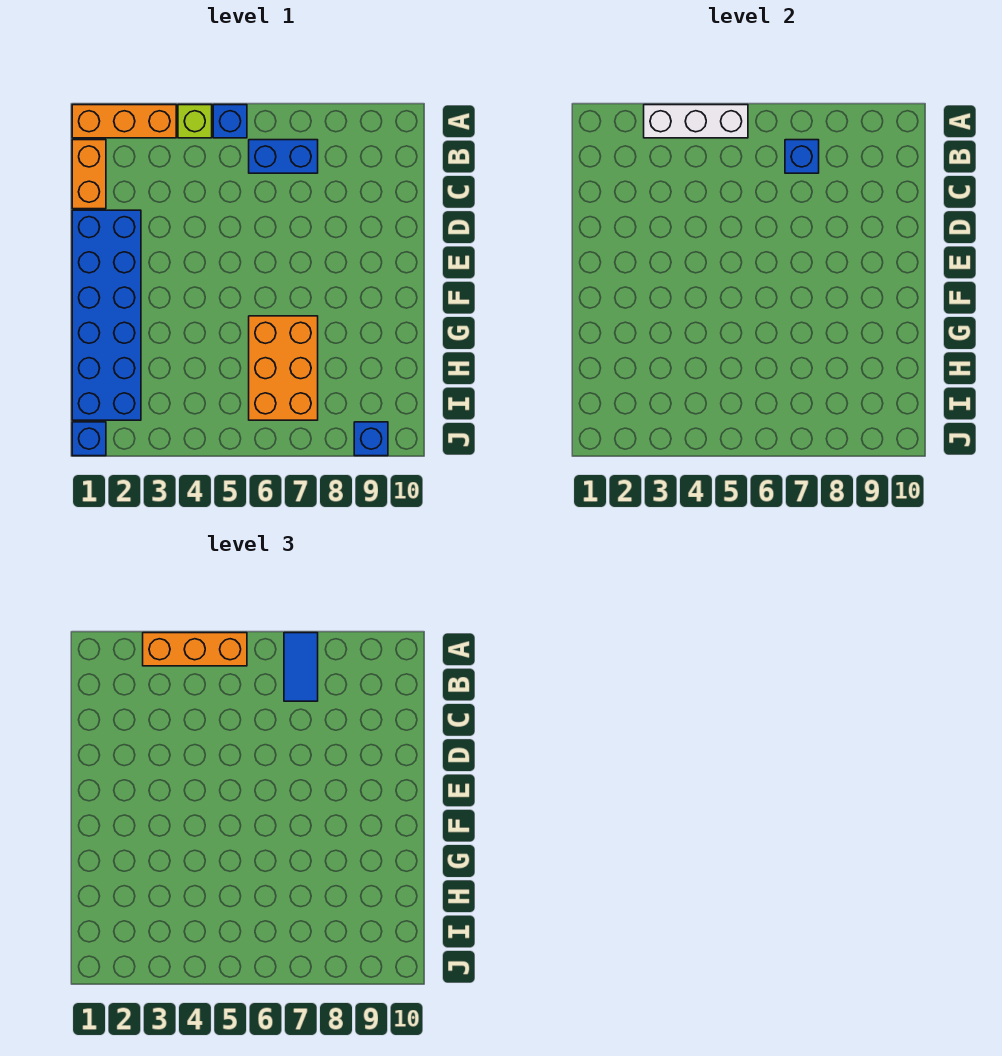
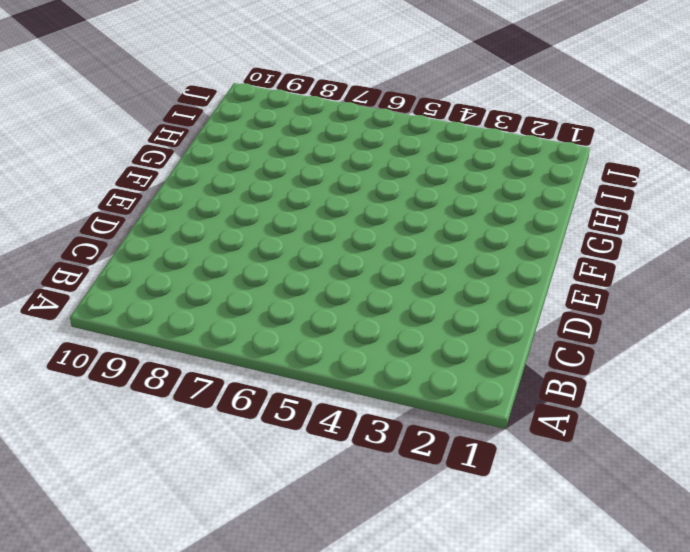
none -> orange brick A1:A3 level 1
none -> lime brick A4 level 1
none -> blue brick A5 level 1

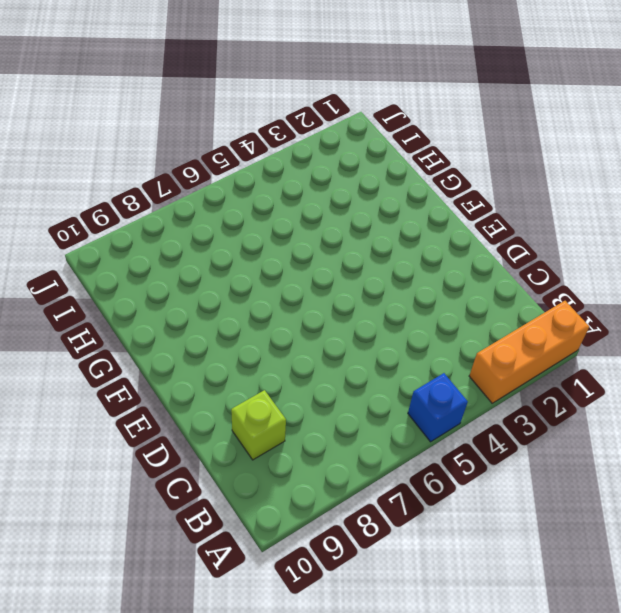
lime brick C9 level 1 -> lime brick A4 level 1
none -> orange brick B1:C1 level 1
none -> blue brick B6:B7 level 1
none -> blue brick D1:I2 level 1

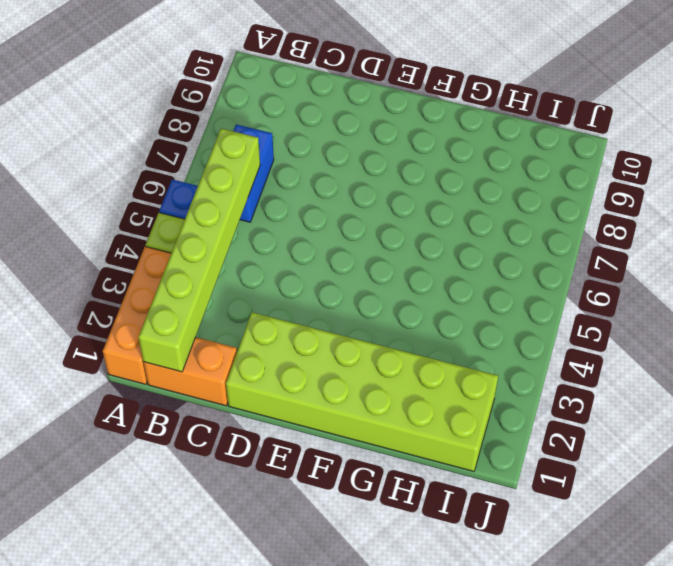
lime brick B1:B6 level 2 -> none
lime brick D1:I2 level 1 -> blue brick D1:I2 level 1
none -> orange brick G6:I7 level 1
none -> blue brick J1 level 1
none -> blue brick J9 level 1

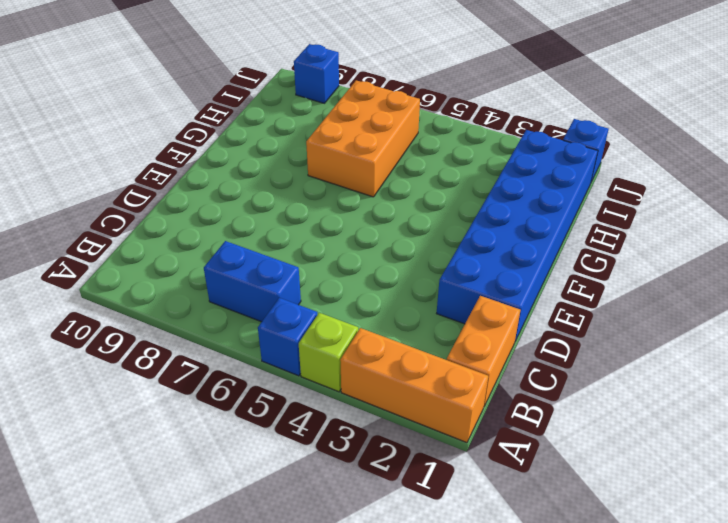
none -> white brick A3:A5 level 2
none -> blue brick B7 level 2
none -> orange brick A3:A5 level 3

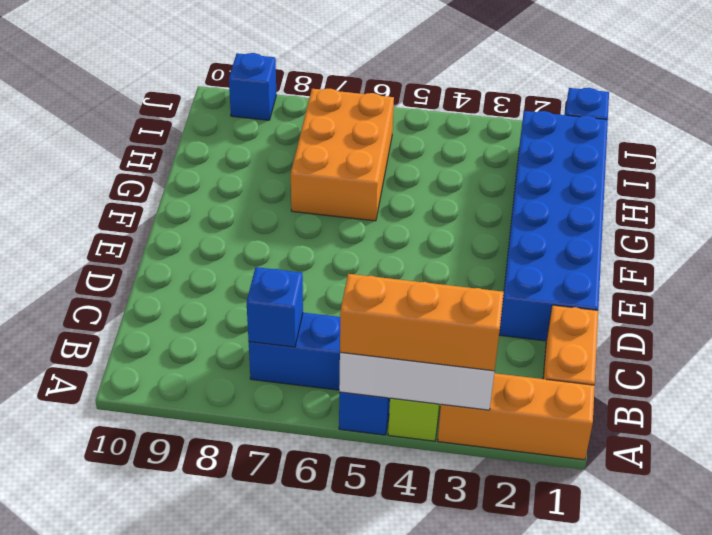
none -> blue tile A7:B7 level 3

